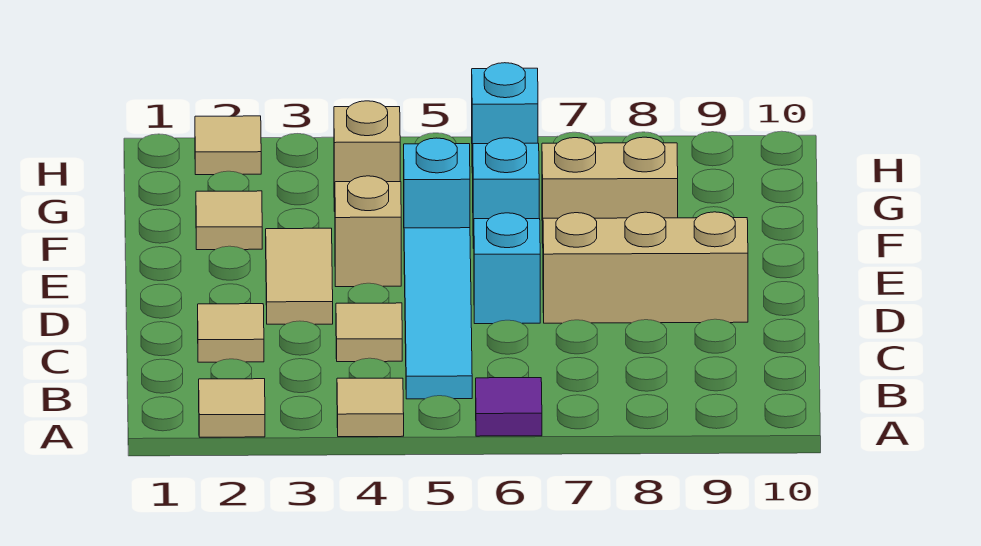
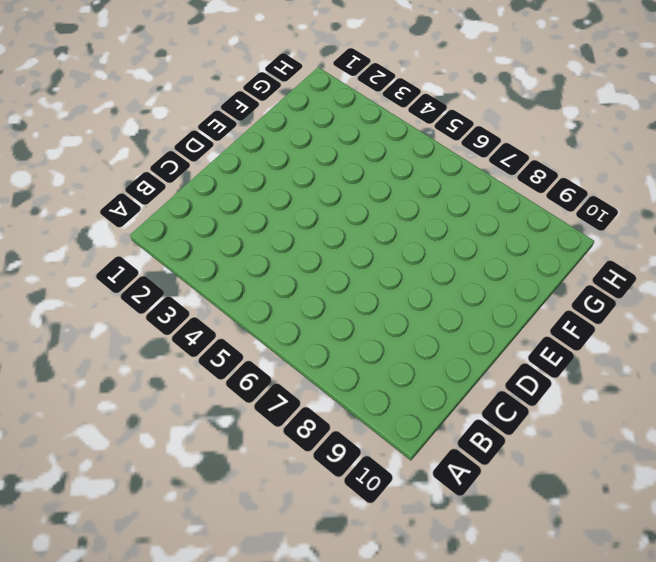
none -> tan tile A2 level 1
none -> tan tile A4 level 1
none -> purple tile A6 level 1

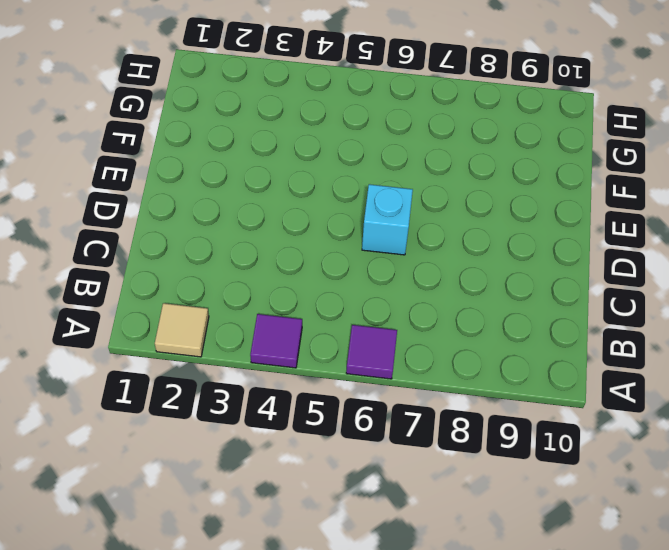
purple tile A4 level 1 -> tan tile A4 level 1
none -> cyan tile B5:E5 level 1
none -> tan tile C2 level 1
none -> tan tile C4 level 1

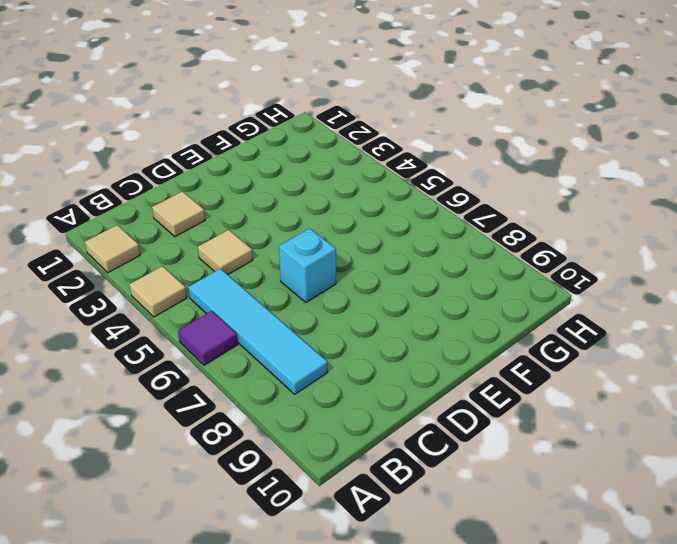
cyan tile B5:B8 level 1 -> cyan tile B5:E5 level 1
none -> tan tile D3:E3 level 1
none -> tan brick D7:D9 level 1
none -> tan brick E4 level 1

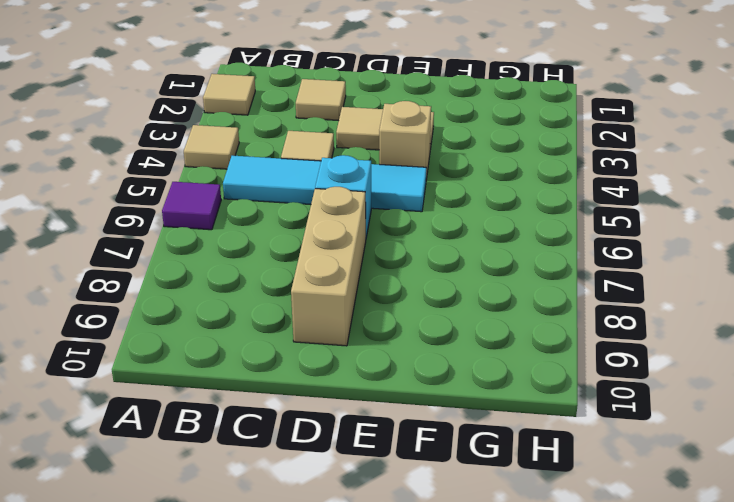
none -> tan tile F2 level 1
none -> cyan brick F5 level 1
none -> cyan brick F6 level 1

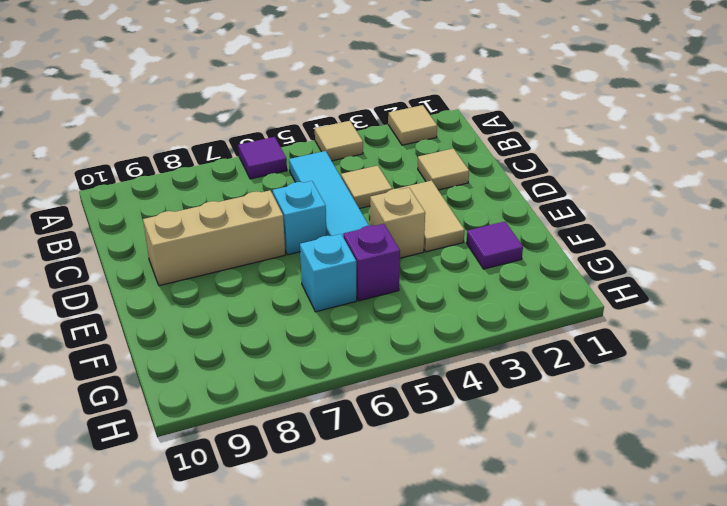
purple tile F2 level 1 -> tan tile F2 level 1
purple brick F5 level 1 -> cyan brick F5 level 1
none -> tan brick F7:F8 level 1
none -> tan brick G4 level 1
none -> tan tile H2 level 1

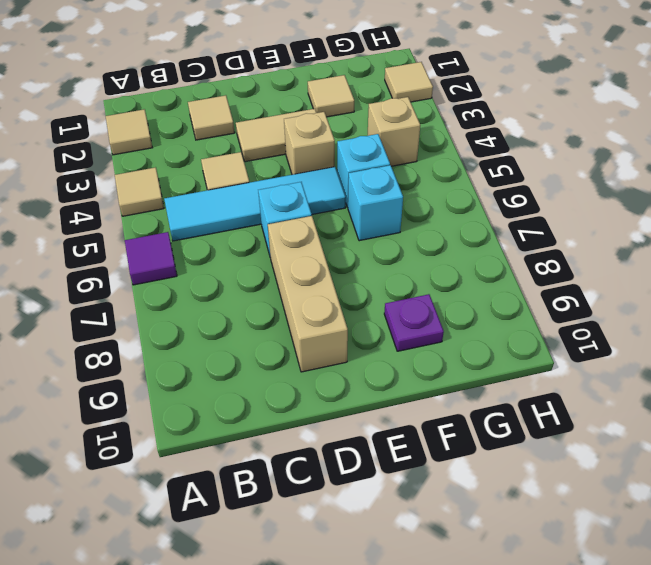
purple plate F9 level 1 -> none
none -> tan brick F7:F8 level 1
none -> cyan brick H6 level 1

